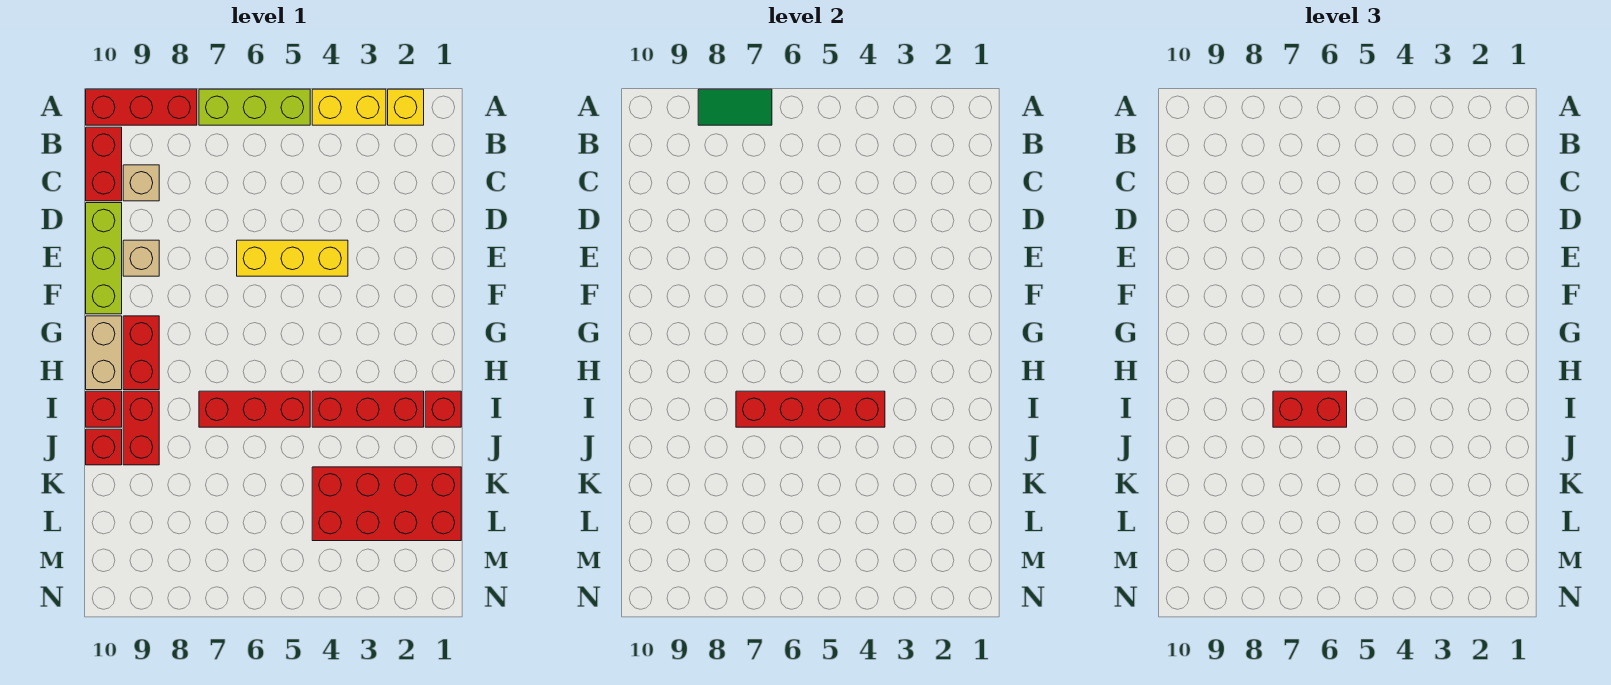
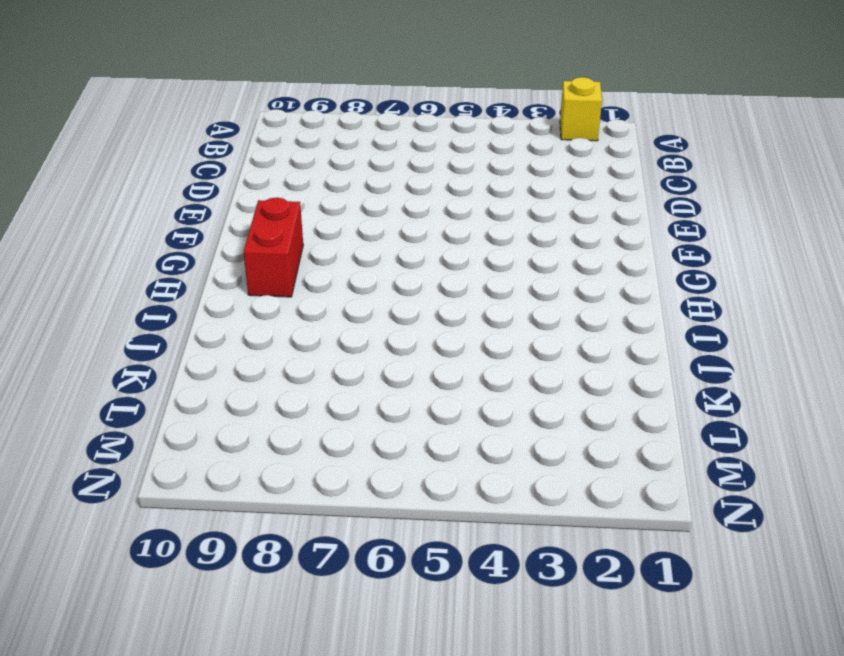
none -> yellow brick A3:A4 level 1
none -> lime brick A5:A7 level 1
none -> red brick A8:A10 level 1

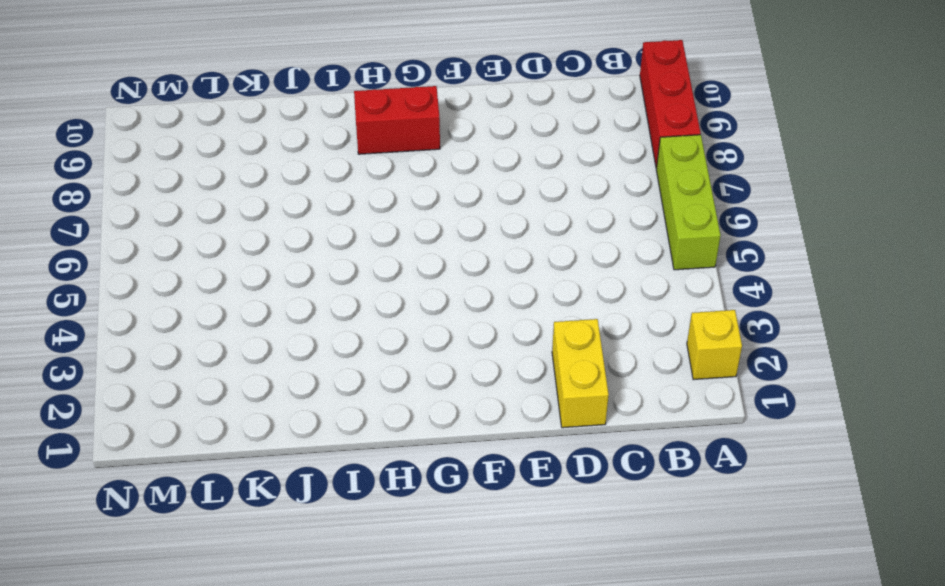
yellow brick D1:D2 level 1 -> yellow brick A3:A4 level 1
none -> red brick B10:C10 level 1
none -> tan brick C9 level 1
none -> lime brick D10:F10 level 1

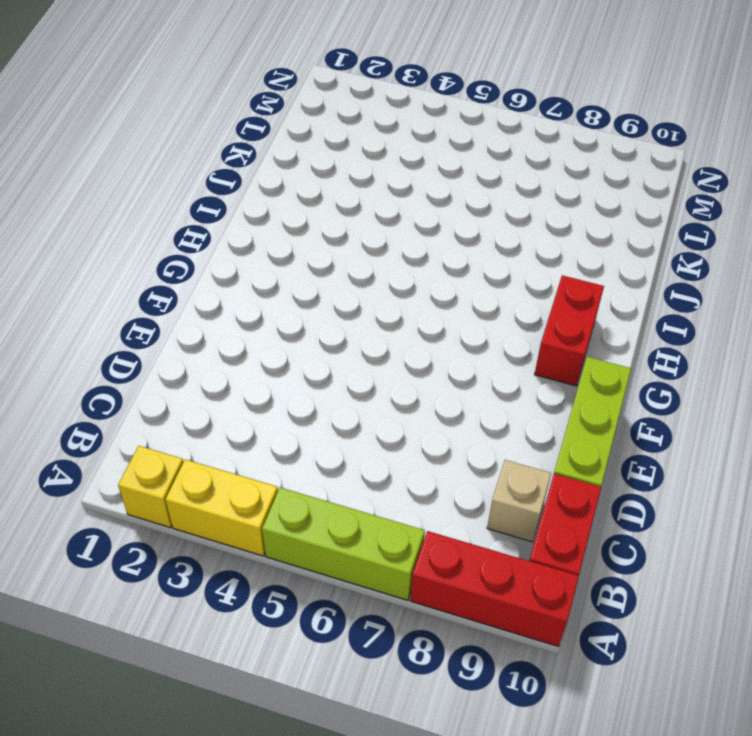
none -> yellow brick E4:E6 level 1
none -> tan brick E9 level 1
none -> tan brick G10:H10 level 1

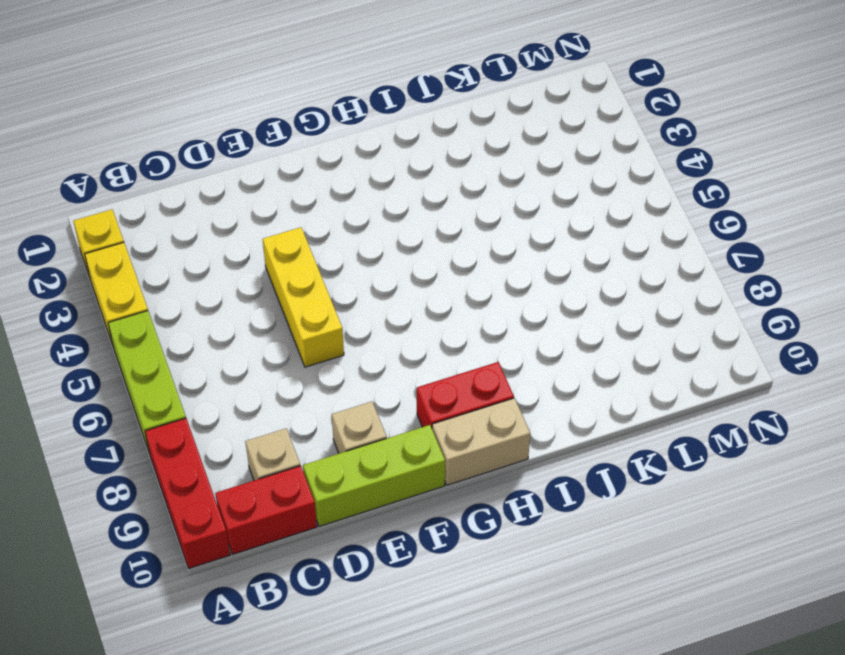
none -> red brick I1 level 1
none -> red brick I2:I4 level 1
none -> red brick I5:I7 level 1

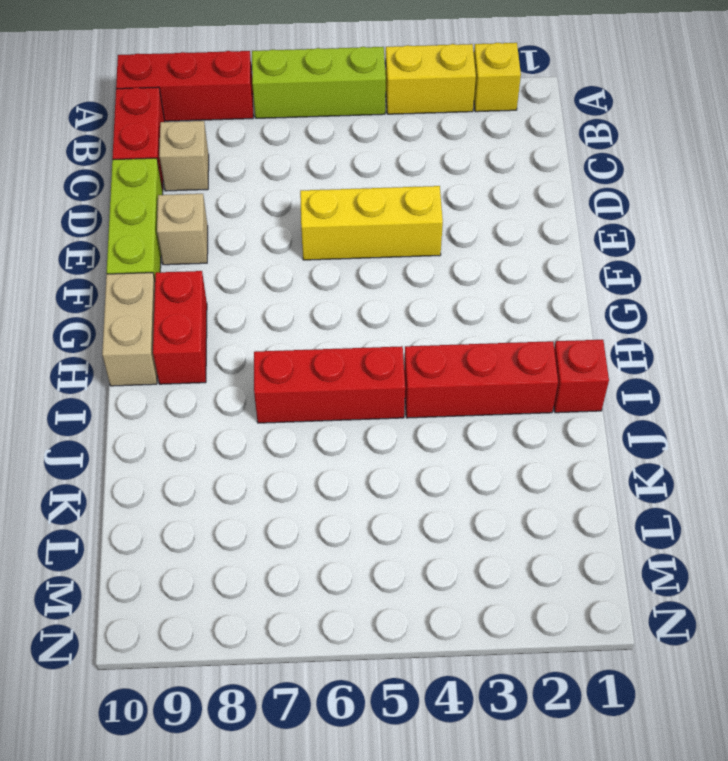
none -> red brick I9:J9 level 1
none -> red brick I10 level 1
none -> red brick J10 level 1

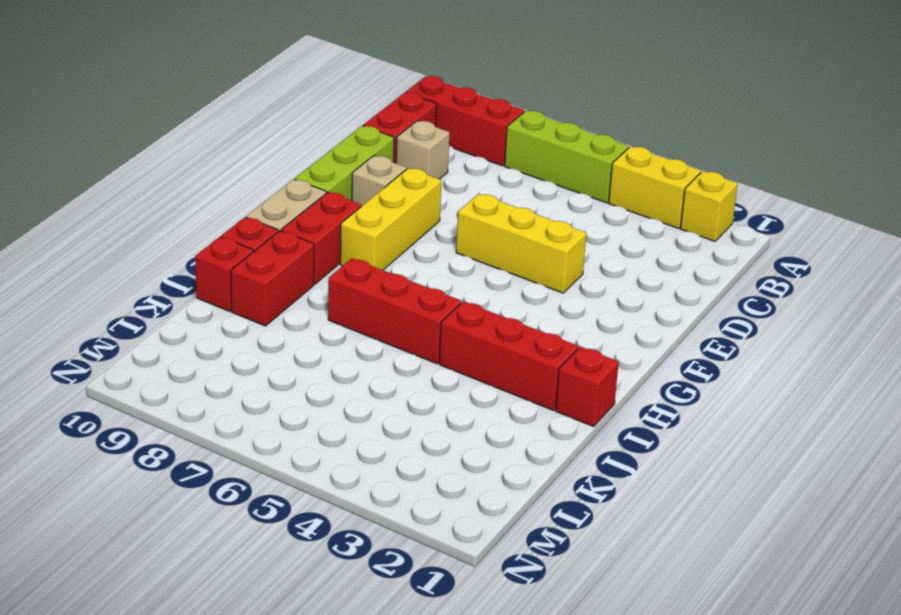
yellow brick E8:G8 level 1 -> none
none -> red brick K1:L4 level 1
none -> green tile A7:A8 level 2
none -> red brick I4:I7 level 2

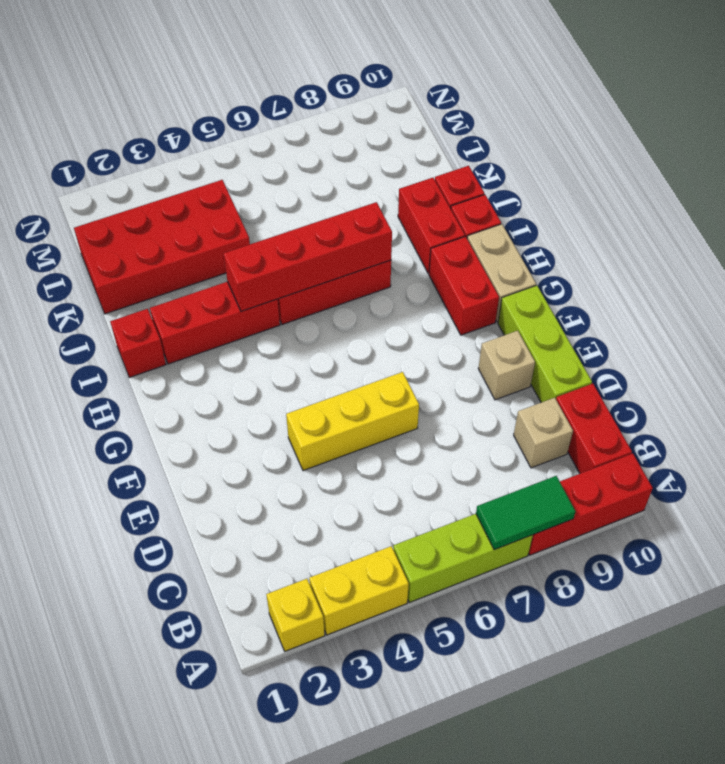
none -> red brick I6:I7 level 3

